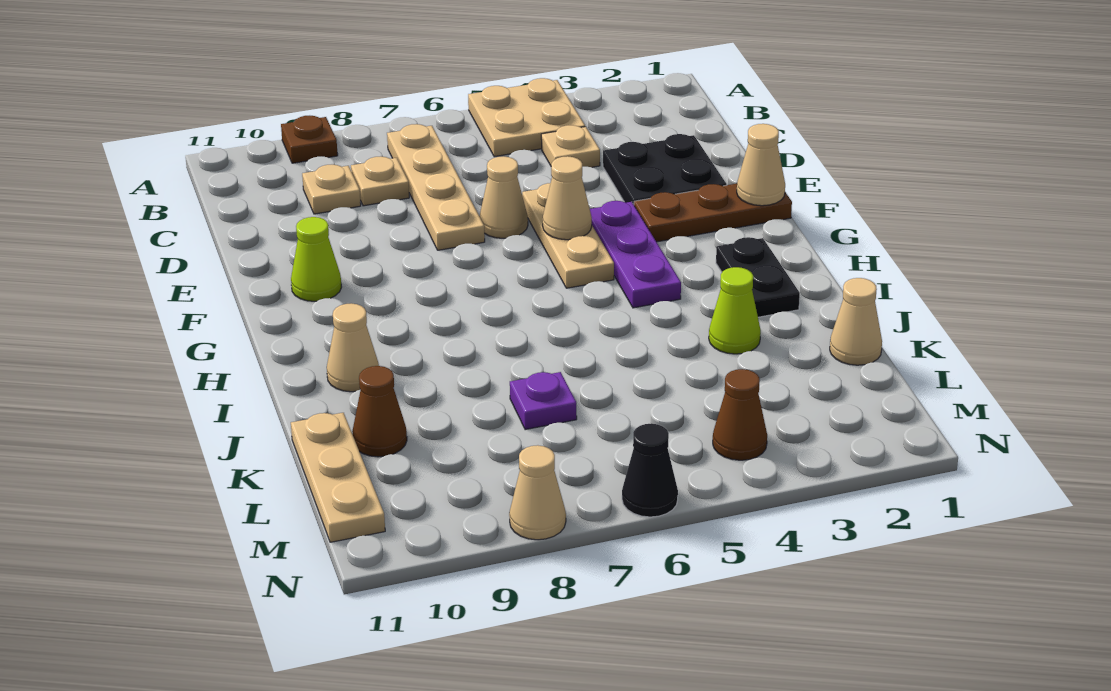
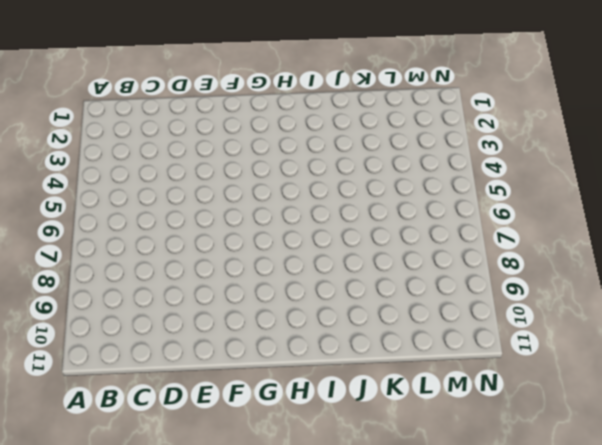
none -> tan plate A4:B5 level 1
none -> brown plate A9 level 1
none -> tan plate B7:E7 level 1

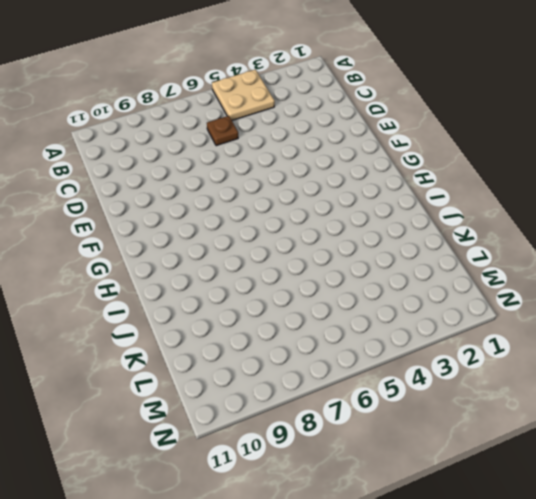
brown plate C6 level 1 -> brown plate A9 level 1
none -> tan plate B7:E7 level 1
none -> tan plate C4 level 1
none -> tan plate C8 level 1

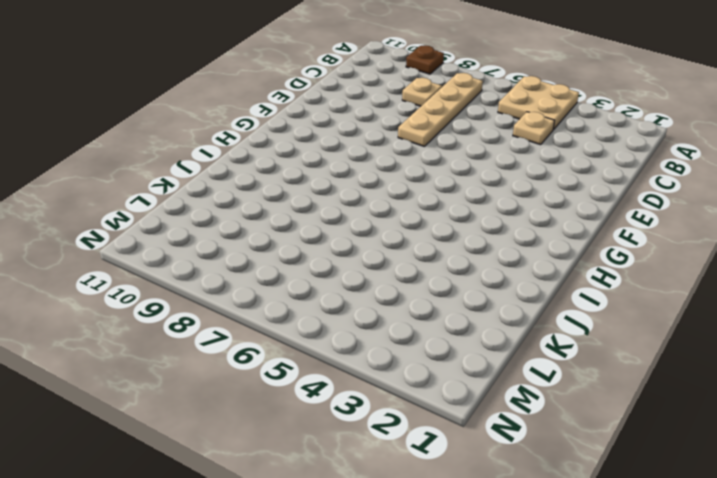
none -> tan plate C9 level 1
none -> black plate D2:E3 level 1
none -> tan plate E5:G5 level 1

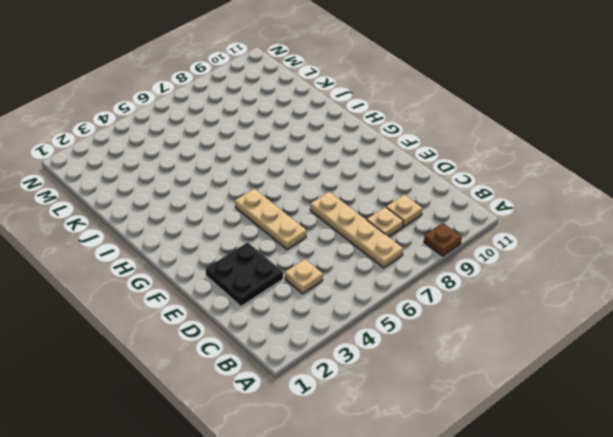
none -> tan plate A4:B5 level 1
none -> tan cone E6 level 1
none -> brown plate F1:F3 level 1

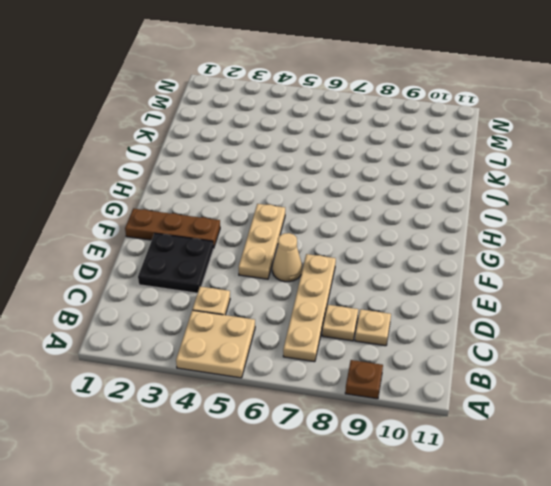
none -> purple plate F4:H4 level 1
none -> lime cone F10 level 1
none -> black plate H2:I2 level 1

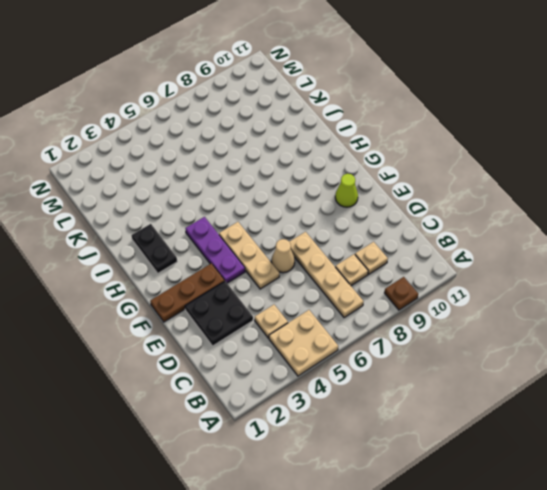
none -> tan cone I10 level 1
none -> lime cone J3 level 1
none -> tan cone K1 level 1

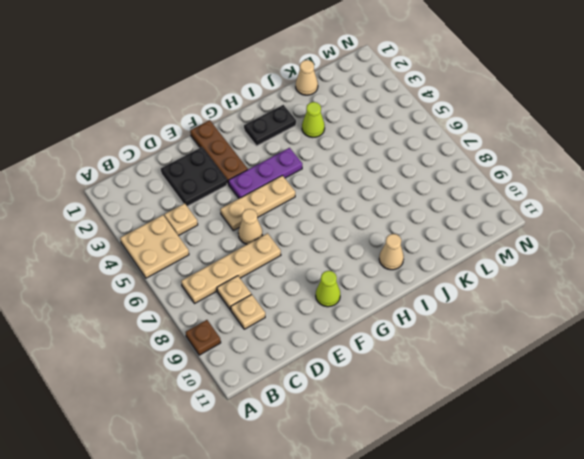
none -> purple plate K7 level 1
none -> brown cone K10 level 1
none -> tan plate K11:M11 level 1

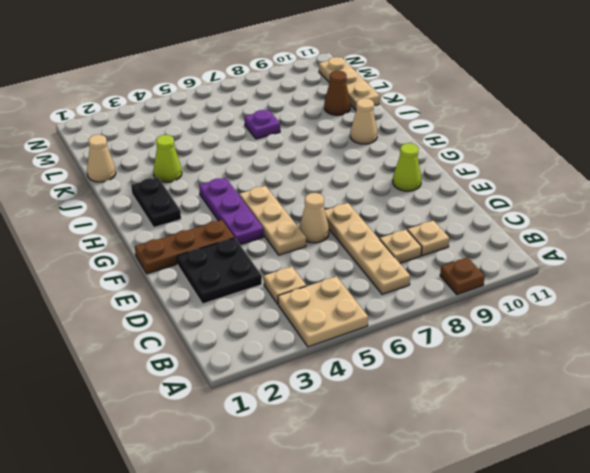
none -> brown cone M4 level 1
none -> black cone N6 level 1
none -> tan cone N8 level 1

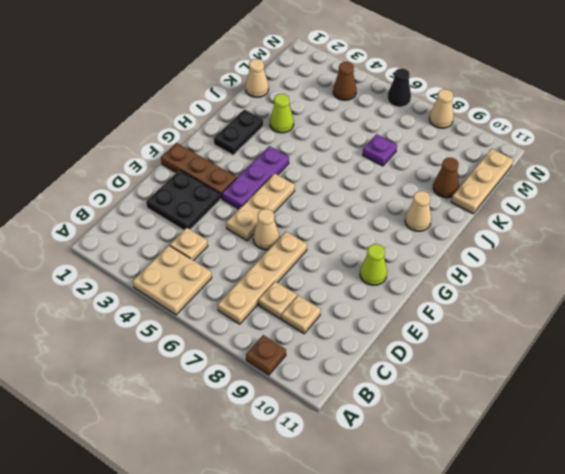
none -> tan cone F1 level 2
none -> tan cone F5 level 2

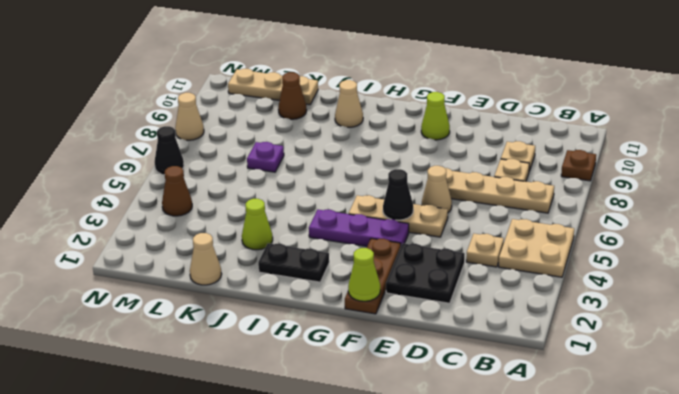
lime cone F1 level 2 -> tan cone F1 level 2
black cone F5 level 2 -> tan cone F5 level 2

